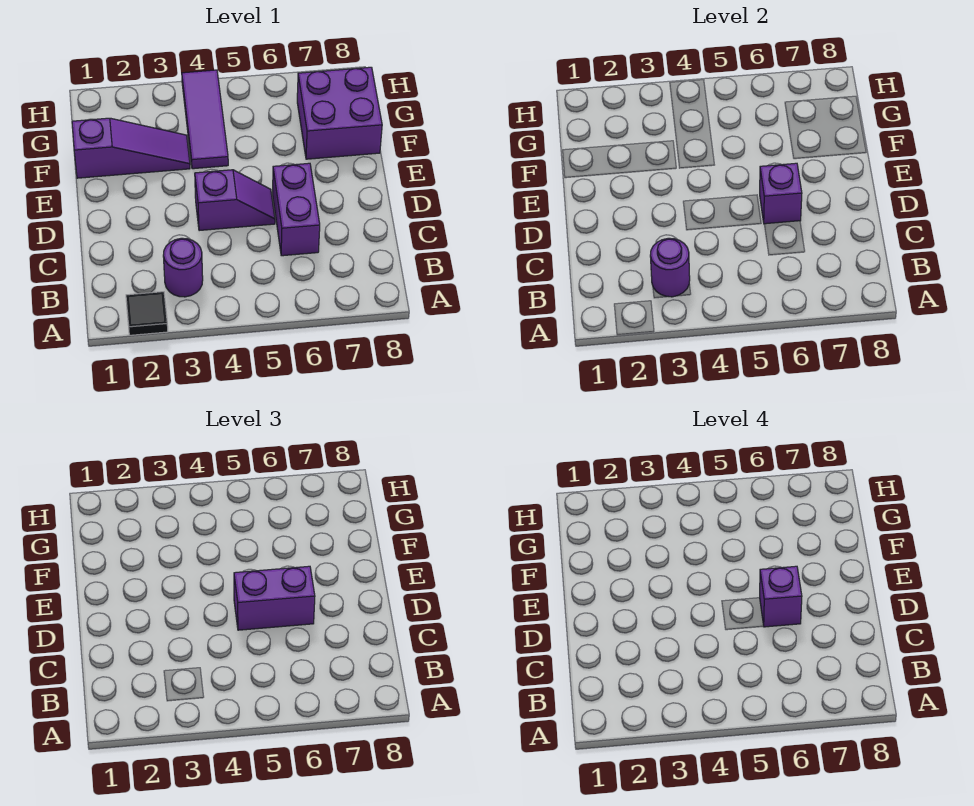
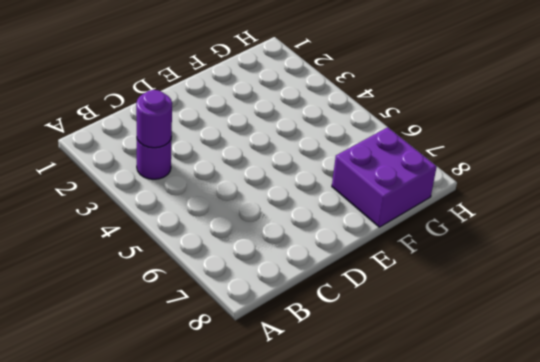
none -> black tile A2 level 1
none -> purple brick C6:D6 level 1

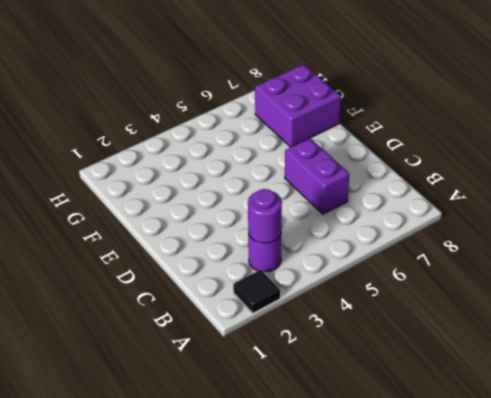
none -> purple slope D4:D5 level 1 top 4
none -> purple slope F1:F3 level 1 top 1

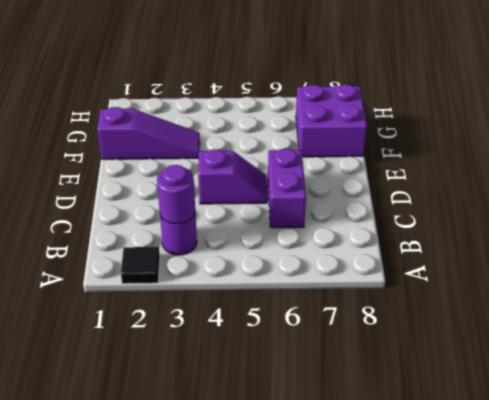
none -> purple tile F4:H4 level 1
none -> purple brick D6 level 2

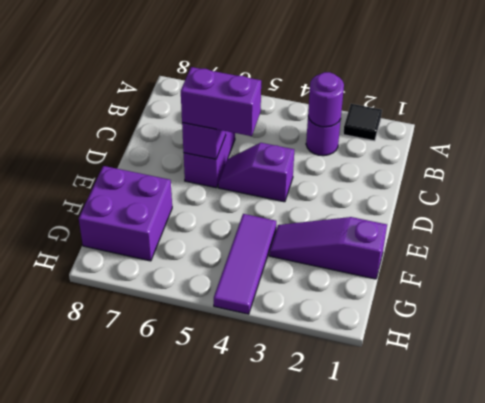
none -> purple brick D6 level 4

